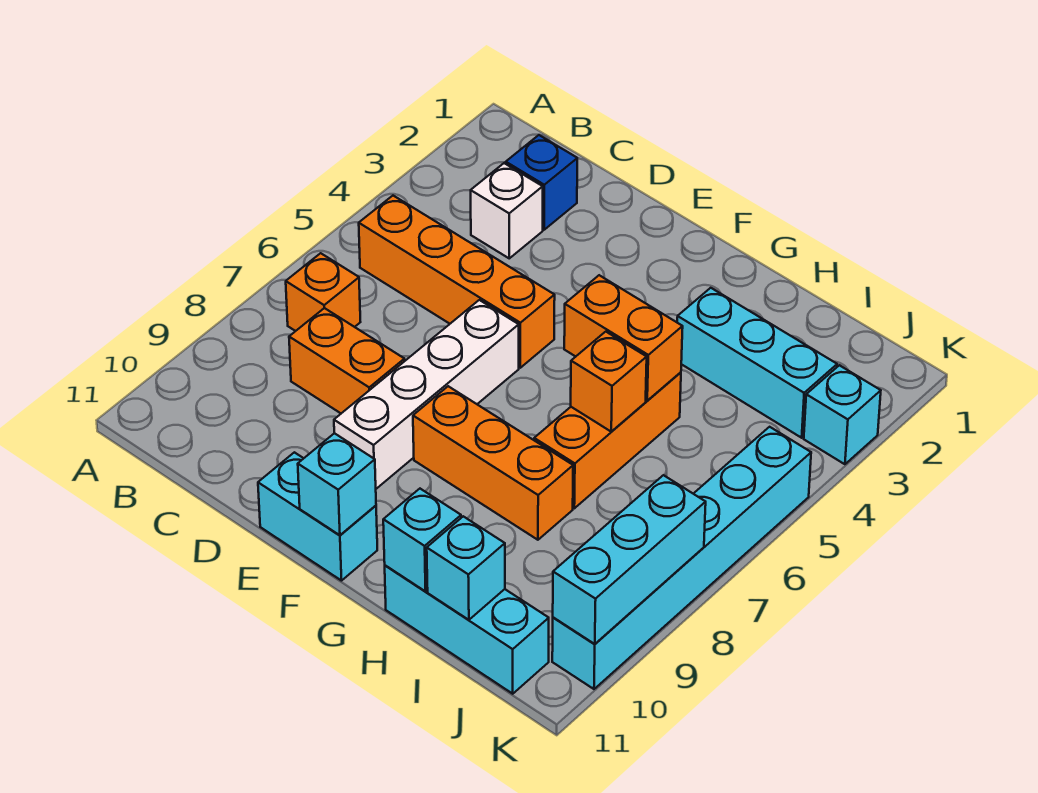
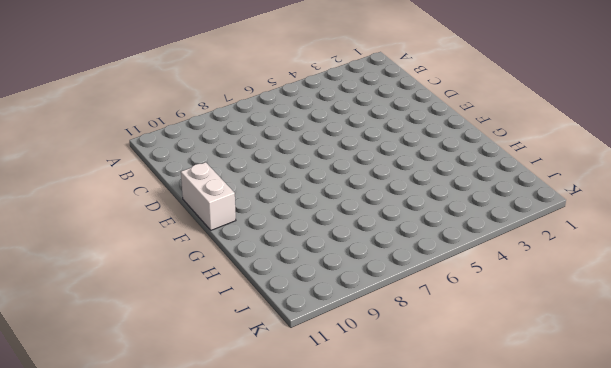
white brick E11:F11 level 1 -> cyan brick E11:F11 level 1
none -> orange brick B5:E5 level 1
none -> orange brick B7 level 1
none -> blue brick C2 level 1

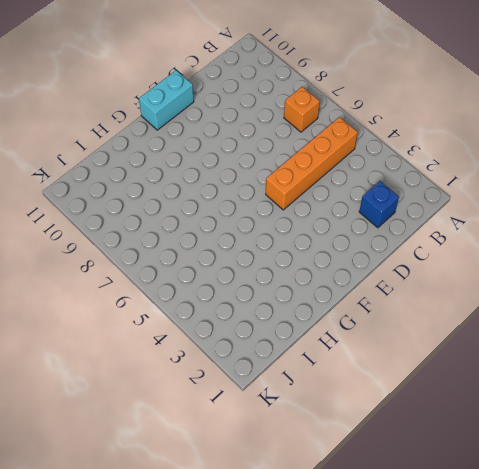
none -> white brick C3 level 1
none -> orange brick C8:D8 level 1
none -> white brick E6:E9 level 1

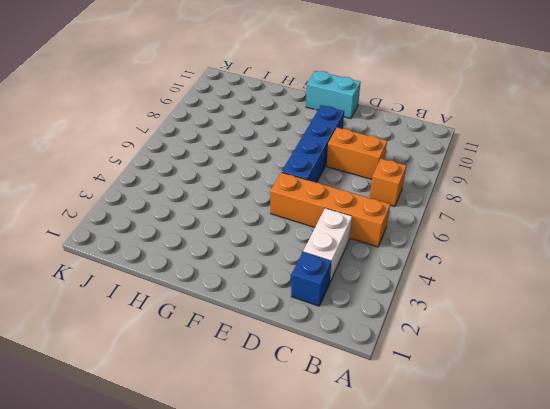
white brick C3:C4 level 1 -> white brick C3 level 1
blue brick E6:E9 level 1 -> white brick E6:E9 level 1
none -> orange brick F8:H8 level 1
none -> cyan brick H3:J3 level 1
none -> orange brick H5:H7 level 1

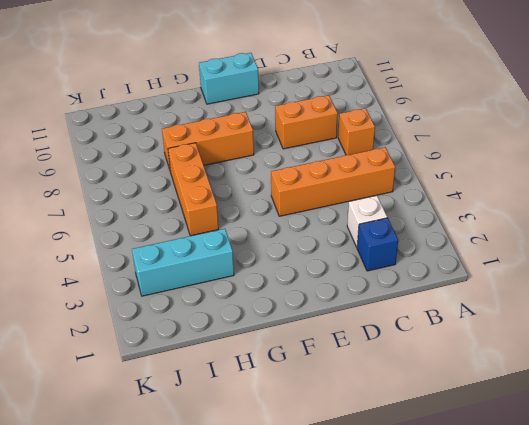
none -> white brick E6:E9 level 1
none -> cyan brick H11:J11 level 1
none -> cyan brick K3 level 1

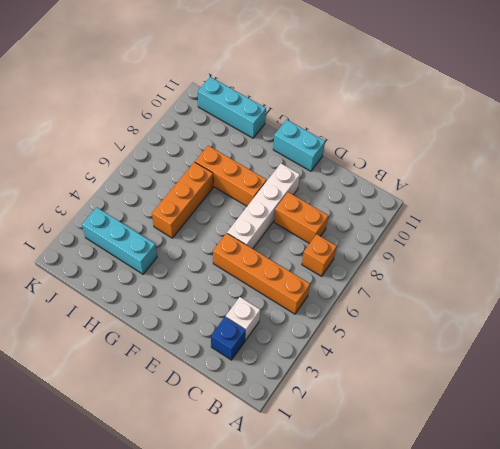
none -> cyan brick K3 level 1
none -> cyan brick K5:K10 level 1
none -> cyan brick F11 level 2

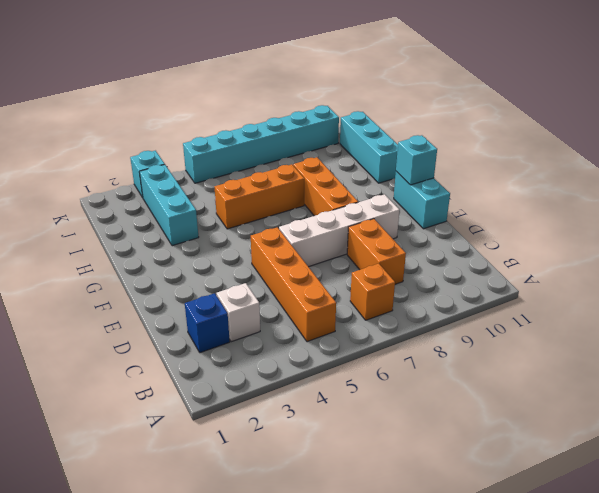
none -> orange brick G5:H5 level 2
none -> orange brick H6 level 2
none -> cyan brick H11 level 2

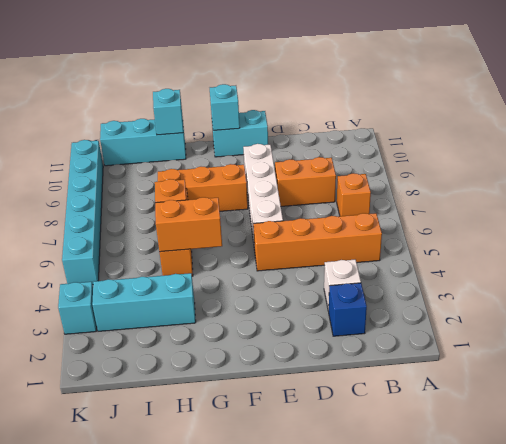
none -> cyan brick I11 level 2
none -> cyan brick K8:K10 level 2

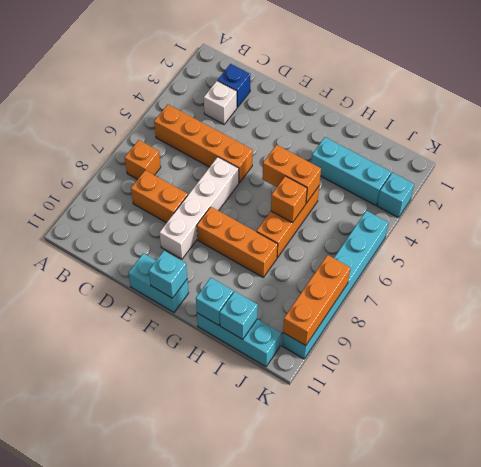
orange brick K8:K10 level 2 -> cyan brick K8:K10 level 2

